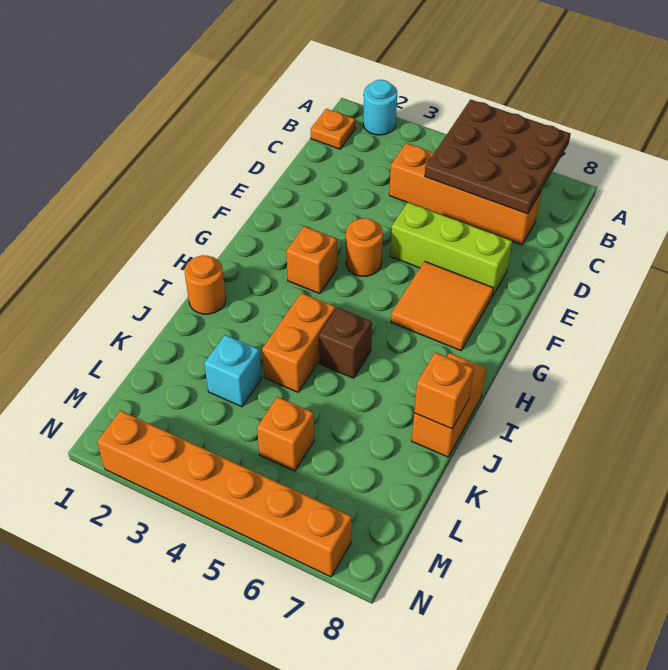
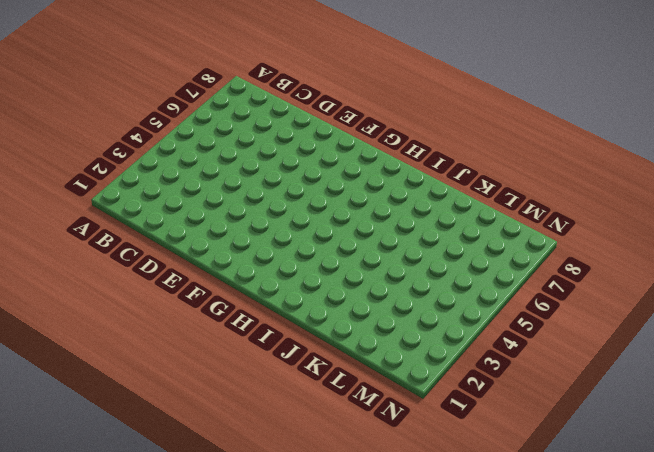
none -> cyan round brick A2 level 1
none -> orange plate B1 level 1
none -> orange brick C4:C7 level 1

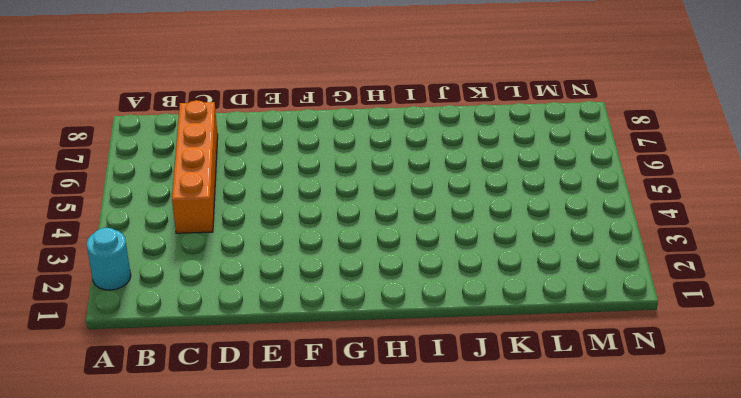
none -> orange plate B1 level 1
none -> lime brick E5:E7 level 1
none -> orange round brick F4 level 1

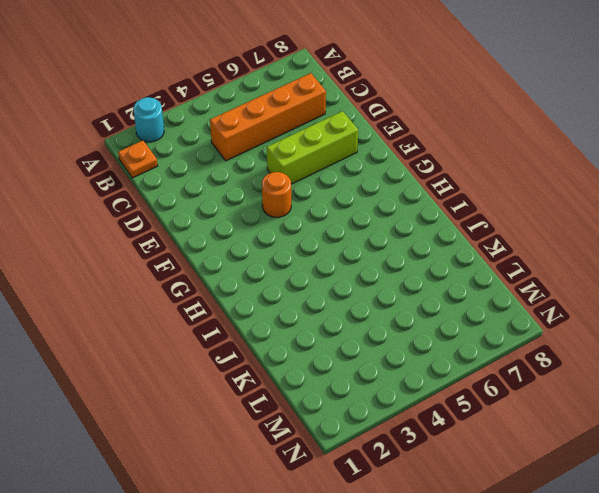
none -> orange tile F6:G7 level 1
none -> orange brick G3 level 1
none -> orange round brick I1 level 1

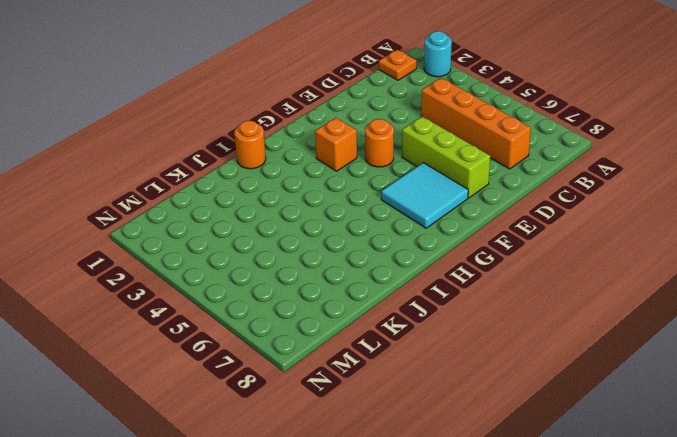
cyan tile F6:G7 level 1 -> orange tile F6:G7 level 1
none -> orange brick I4:J4 level 1
none -> brown brick I5 level 1
none -> orange brick I8:J8 level 1

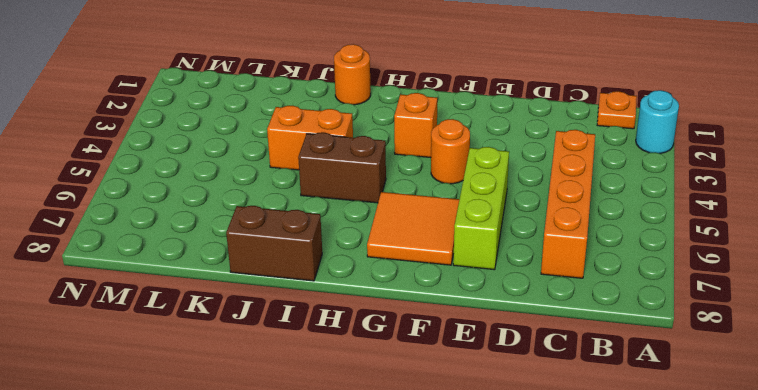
brown brick H5:I5 level 1 -> brown brick I5 level 1
brown brick I8:J8 level 1 -> orange brick I8:J8 level 1
none -> cyan brick K3 level 1
none -> orange brick L5 level 1
none -> orange brick N2:N7 level 1

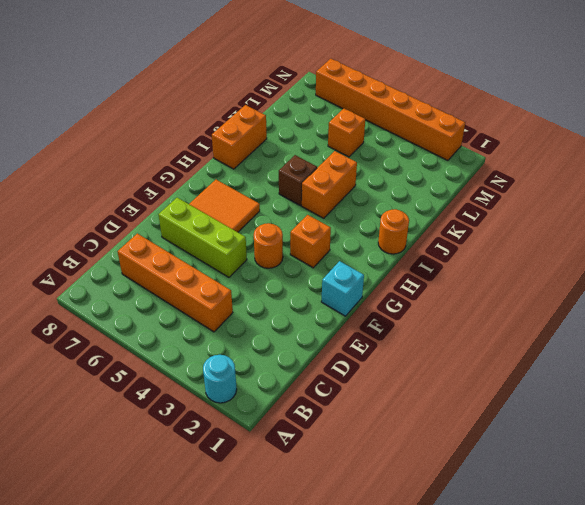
cyan brick F1 level 1 -> cyan brick K3 level 1
none -> orange plate B1 level 1
none -> brown plate A5:C7 level 2
none -> orange brick J8 level 2

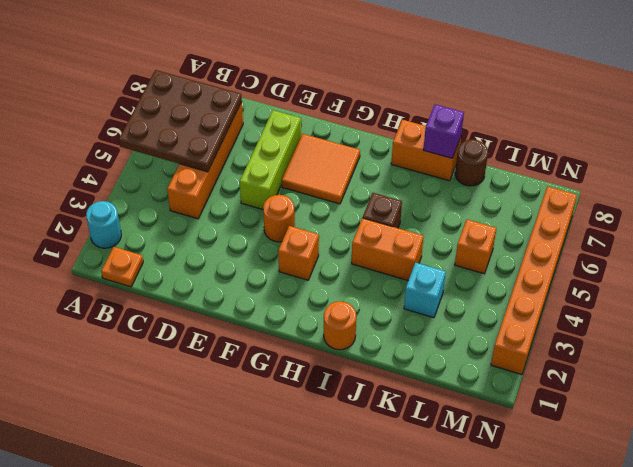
purple brick J8 level 2 -> orange brick J8 level 2
brown round brick K8 level 1 -> none

